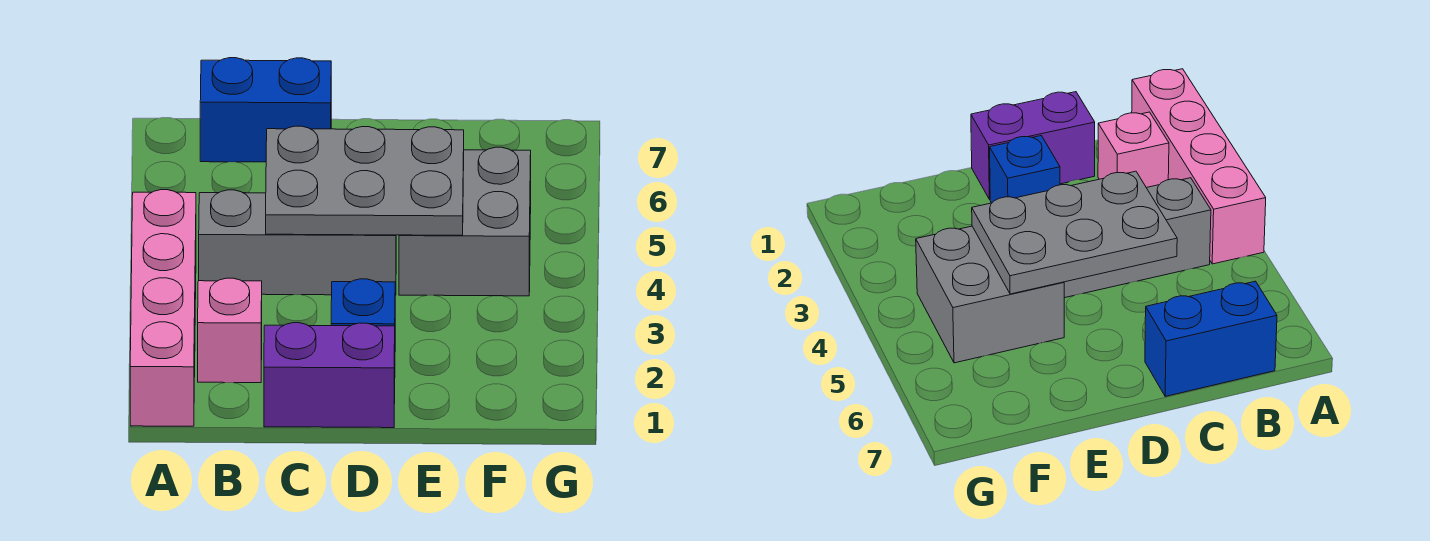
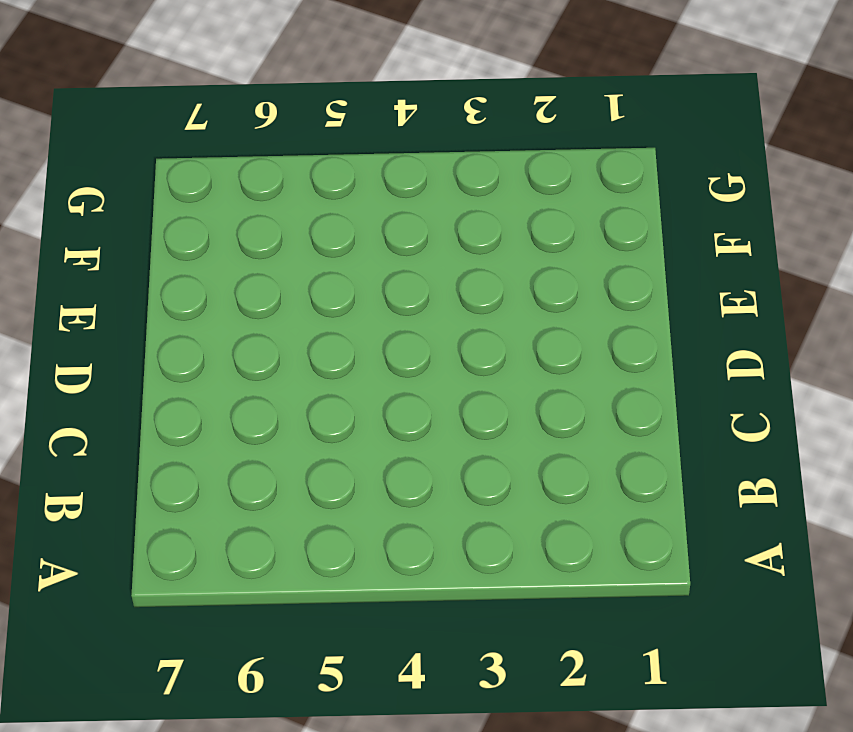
none -> pink brick A1:A4 level 1
none -> pink brick B2 level 1

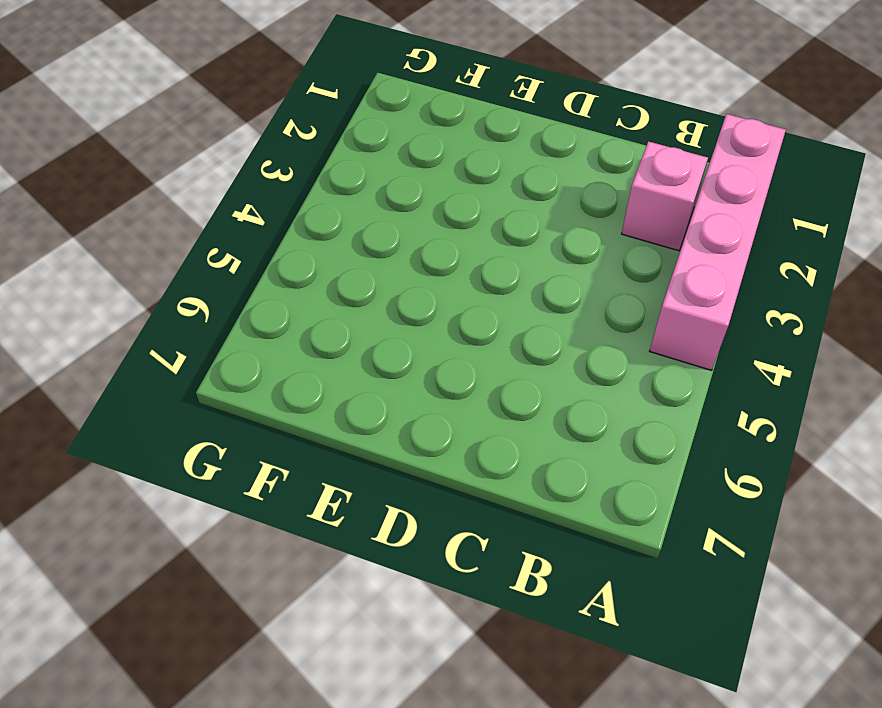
none -> grey brick B4:D4 level 1
none -> blue brick B7:C7 level 1

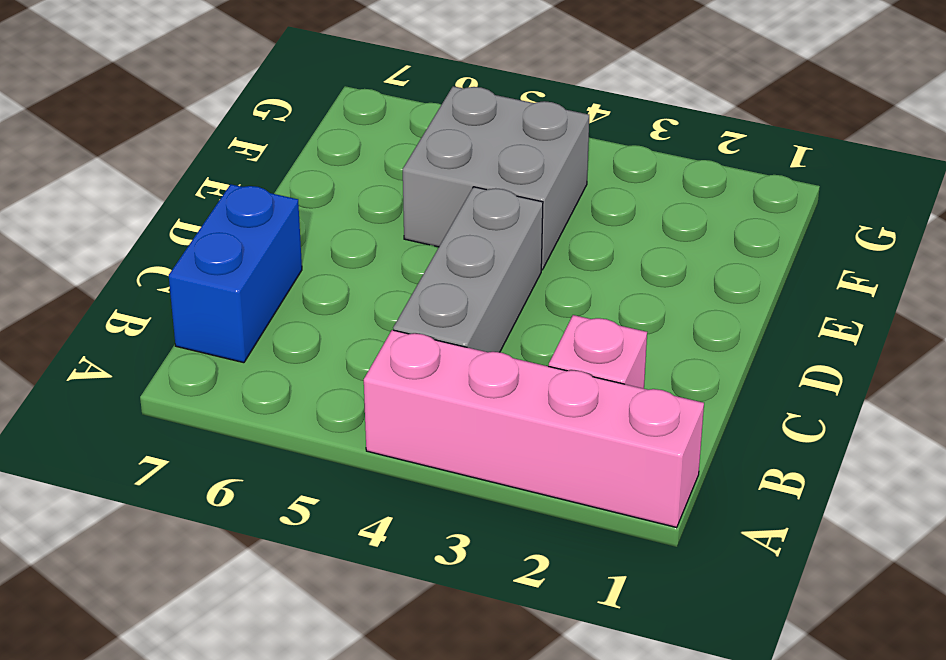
none -> purple brick C1:D1 level 1
none -> blue brick D2 level 1

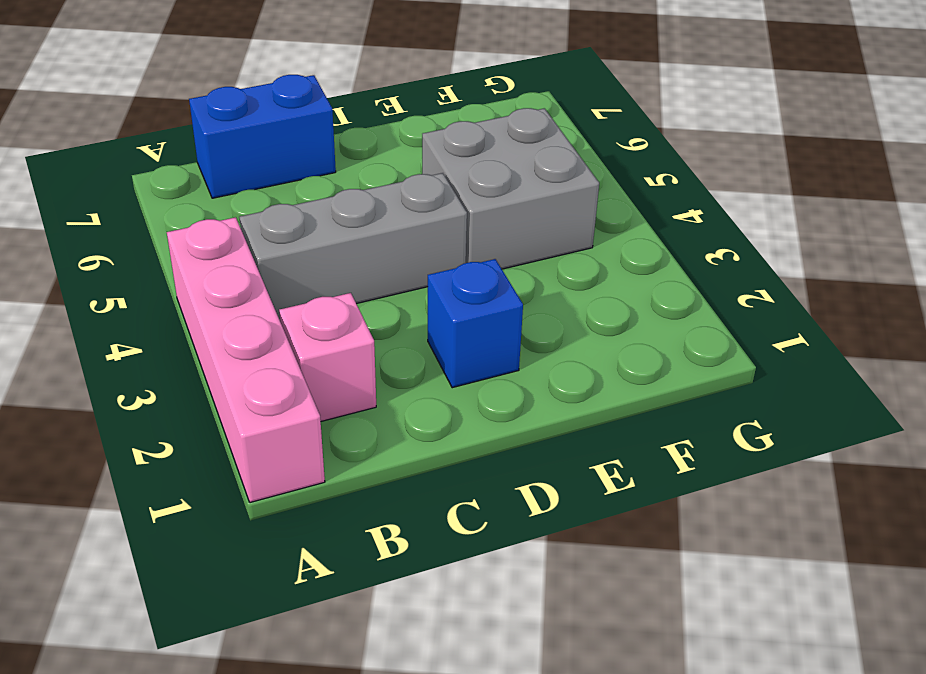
none -> purple brick C1:D1 level 1
none -> grey plate C4:E5 level 2

